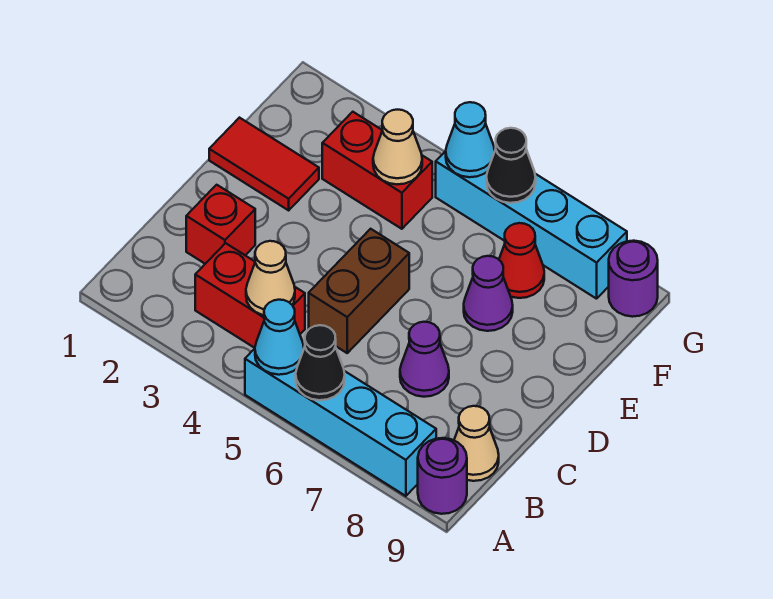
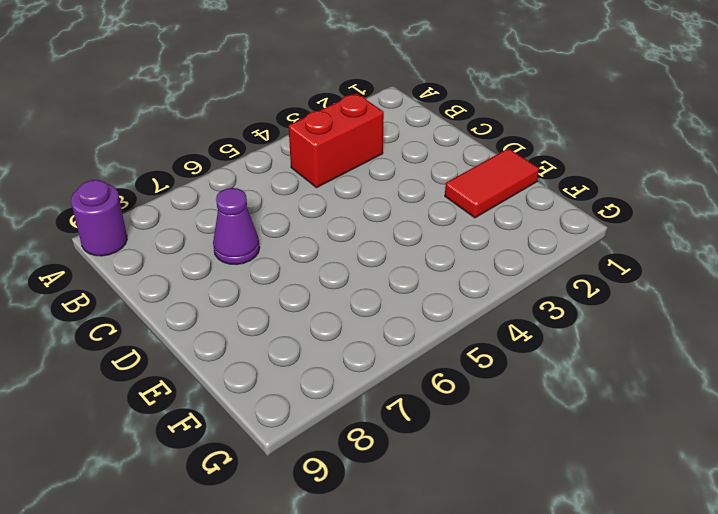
none -> cyan brick A5:A8 level 1
none -> tan cone B9 level 1
none -> red brick C2 level 1

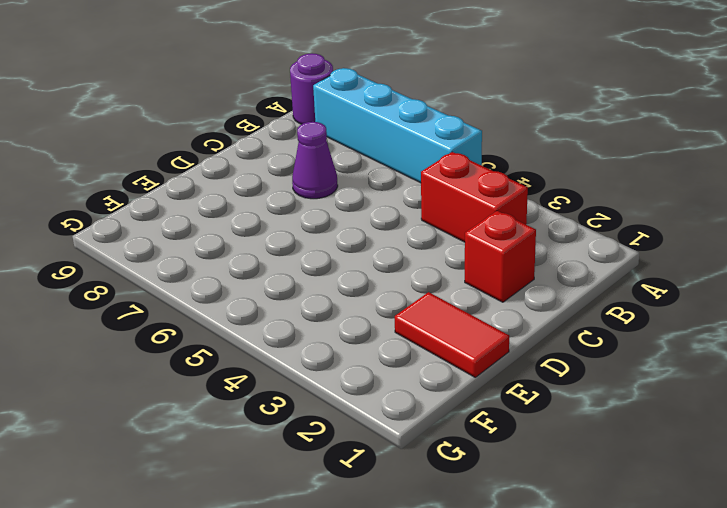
none -> tan cone B9 level 1
none -> brown brick C5:D5 level 1
none -> purple cone E7 level 1

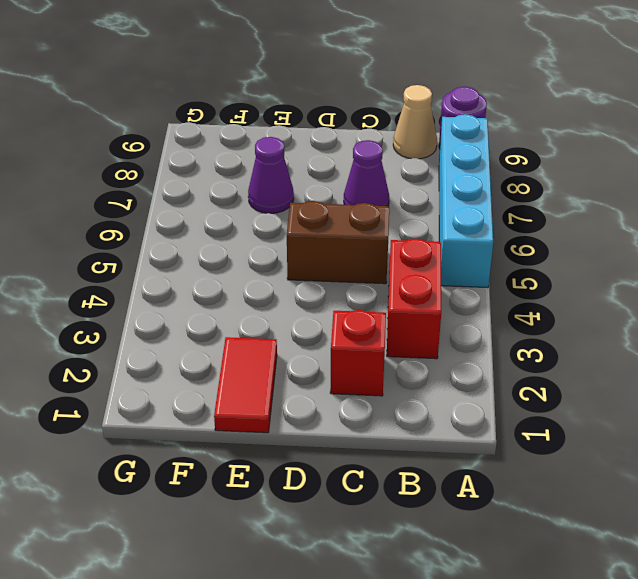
none -> red brick F3:F4 level 1
none -> red cone F7 level 1
none -> cyan brick G5:G8 level 1

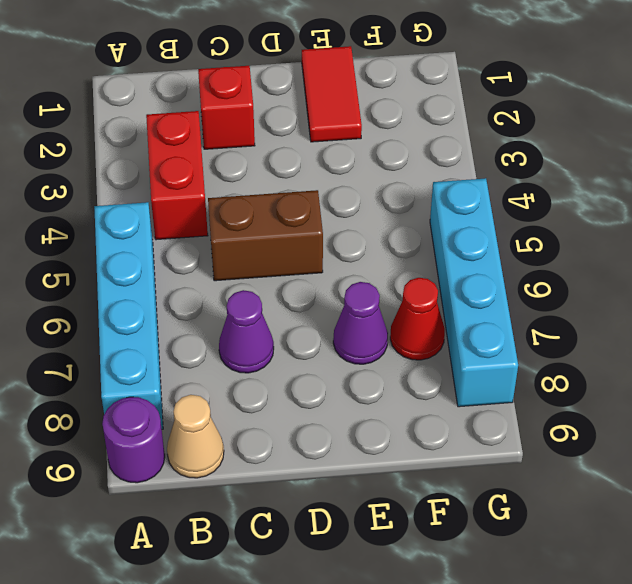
none -> red brick F3:F4 level 1
none -> purple round brick G9 level 1
none -> cyan cone A5 level 2

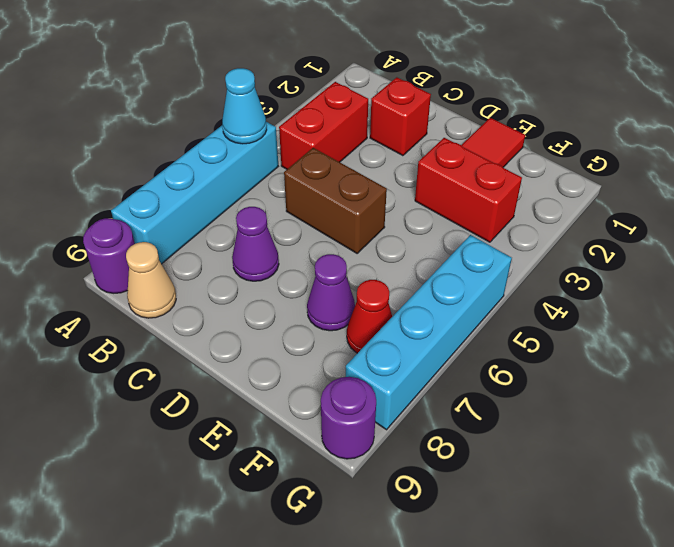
red brick E3:F3 level 1 -> red brick F3:F4 level 1
none -> black cone A6 level 2
none -> tan cone B4 level 2
none -> tan cone F4 level 2

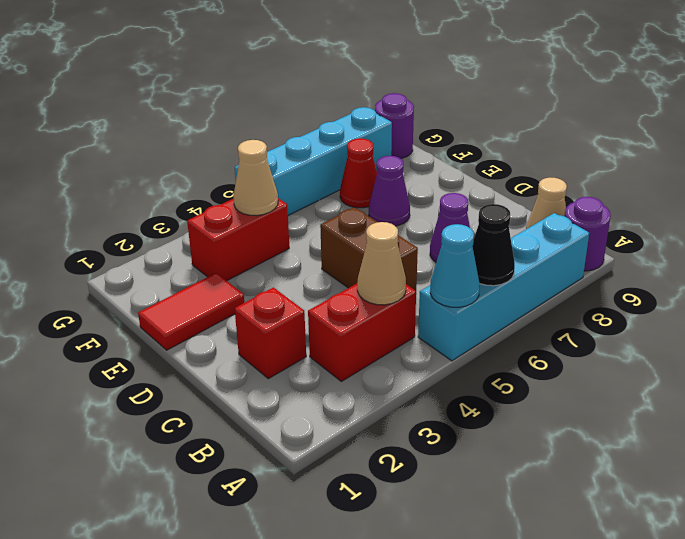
none -> cyan cone G5 level 2
none -> black cone G6 level 2

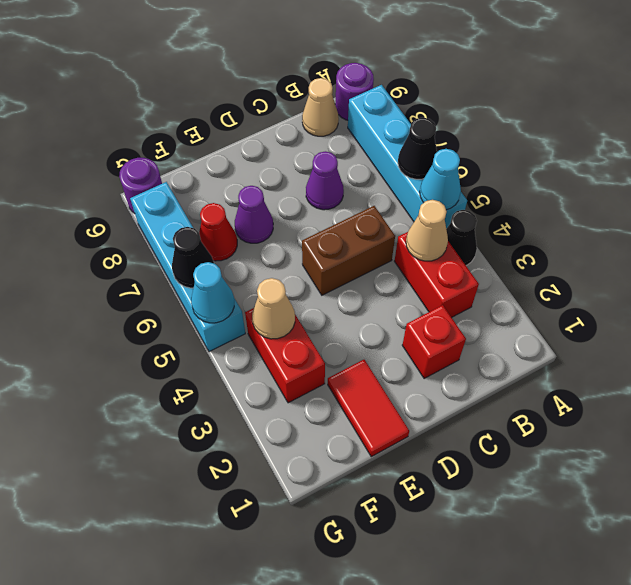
black cone A4 level 1 -> none

